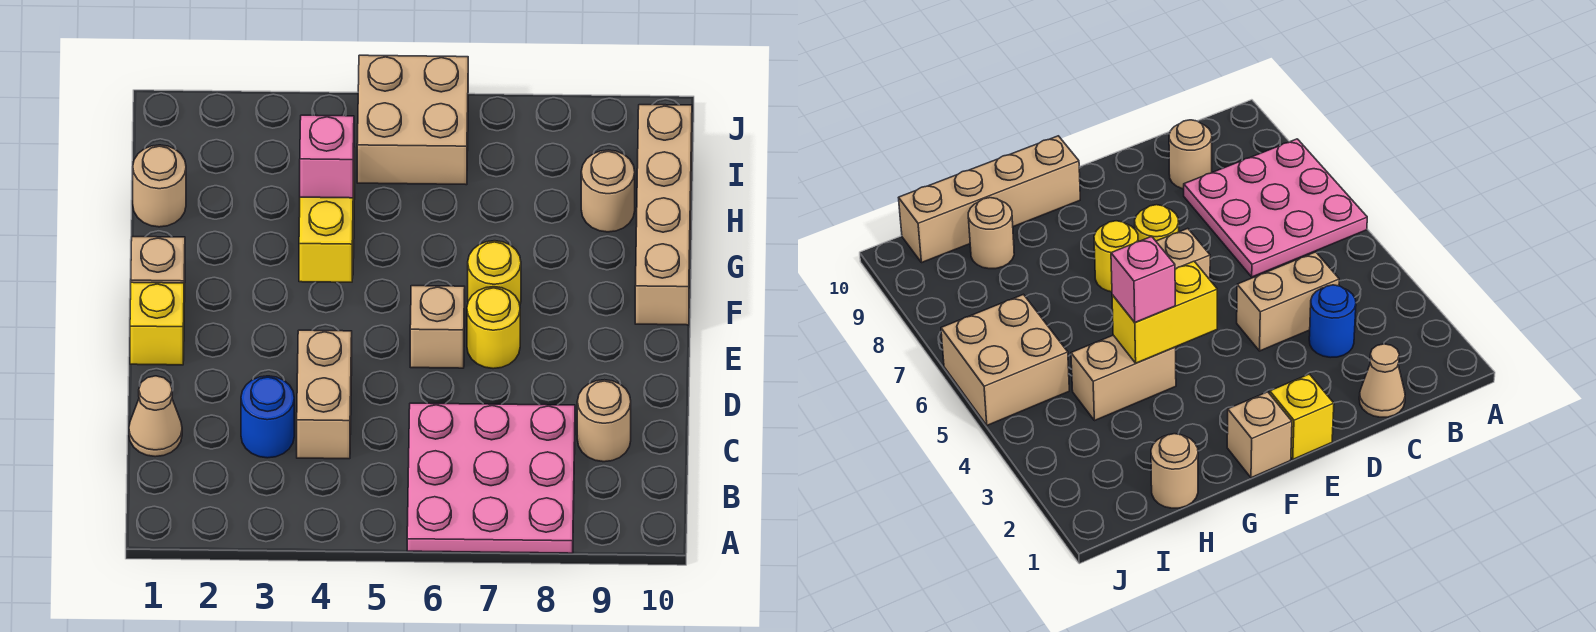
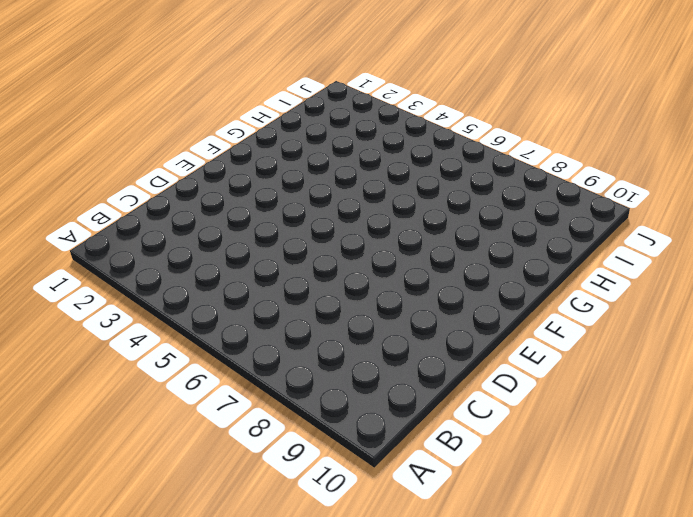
none -> pink plate A6:C8 level 1
none -> tan cone C1 level 1
none -> blue round brick C3 level 1

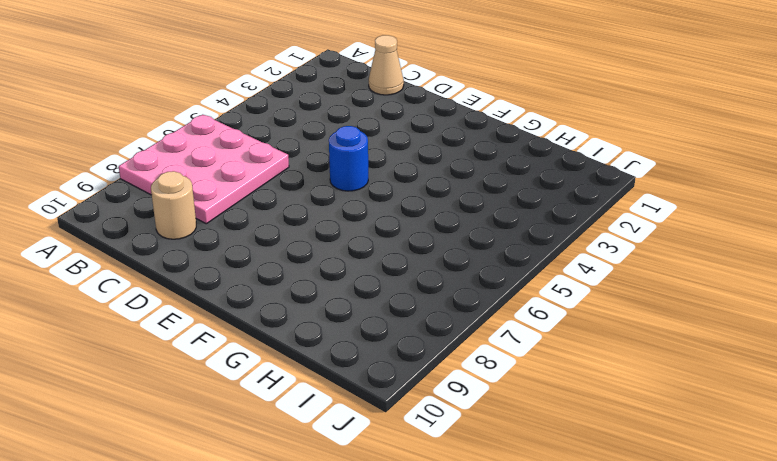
blue round brick E5 level 1 -> blue round brick C3 level 1
none -> tan brick C4:D4 level 1
none -> yellow brick E1 level 1
none -> tan brick E6 level 1

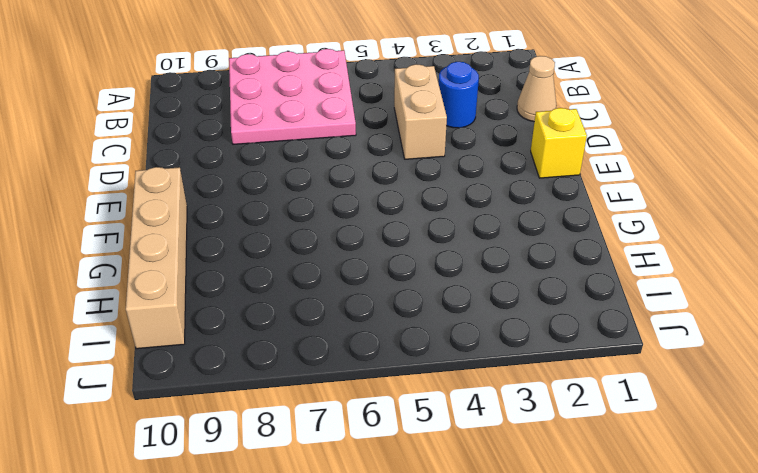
none -> tan round brick C9 level 1
none -> tan brick E6 level 1
none -> yellow round brick E7 level 1

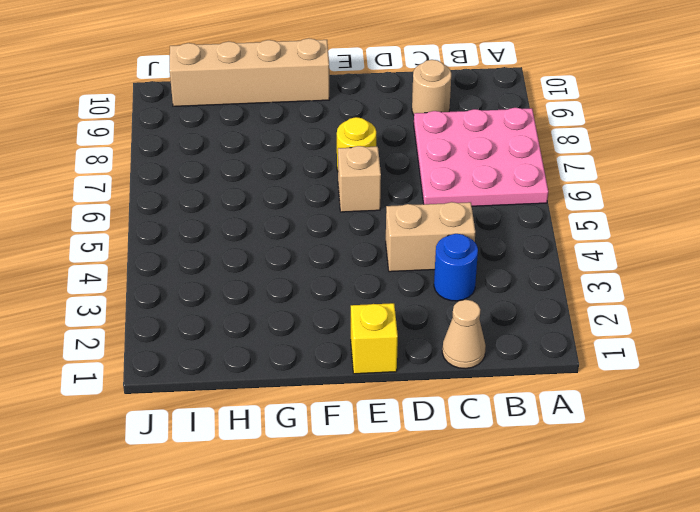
none -> tan brick F1 level 1
none -> yellow round brick F7 level 1
none -> tan brick G4:H4 level 1

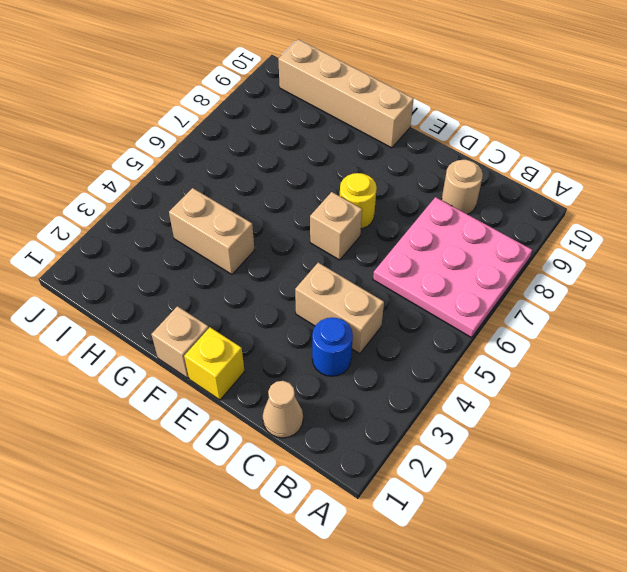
none -> yellow round brick F7 level 1
none -> tan round brick H1 level 1
none -> tan round brick H9 level 1

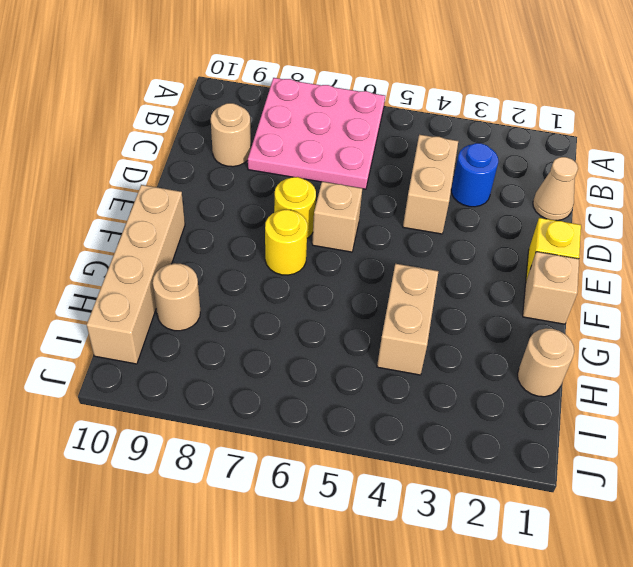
none -> tan brick I5:J6 level 1
none -> yellow brick F4:G4 level 2
none -> pink brick G4 level 3

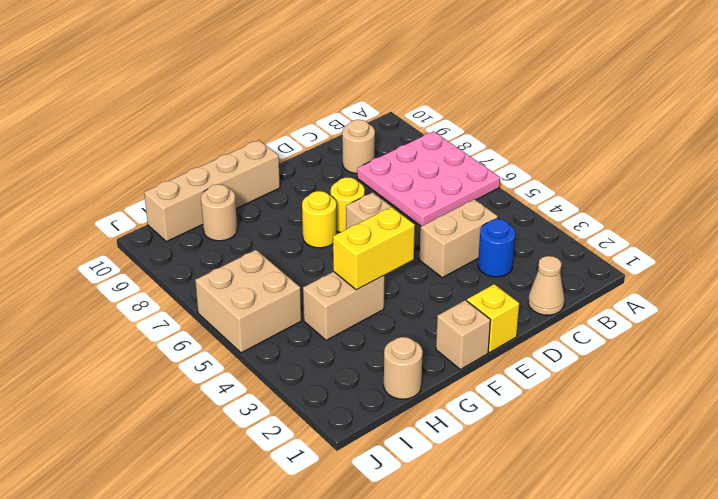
none -> pink brick G4 level 3

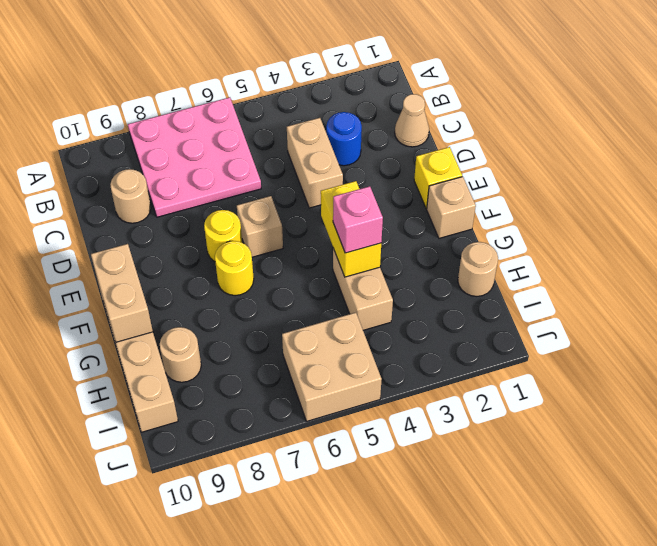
tan brick F10:G10 level 2 -> none

